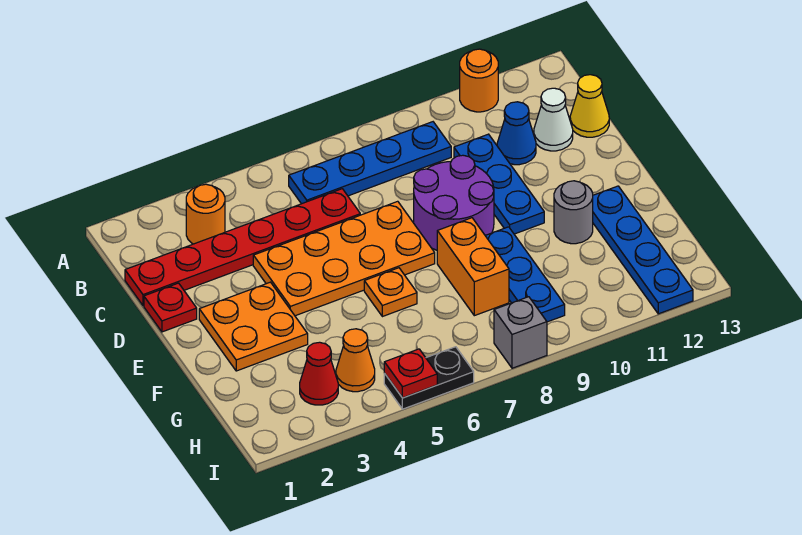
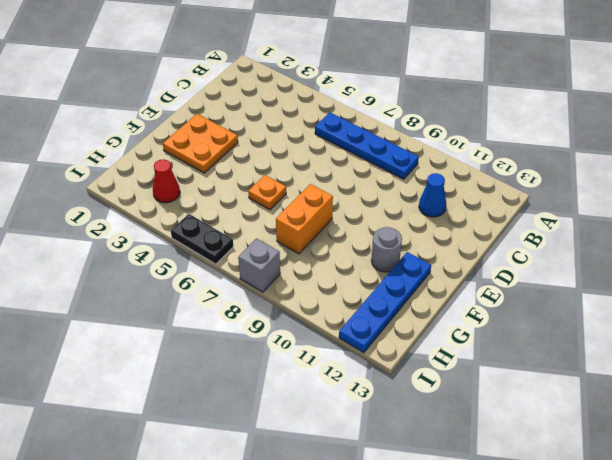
none -> orange round brick A11 level 1
none -> orange round brick B3 level 1
none -> red plate C1:C6 level 1

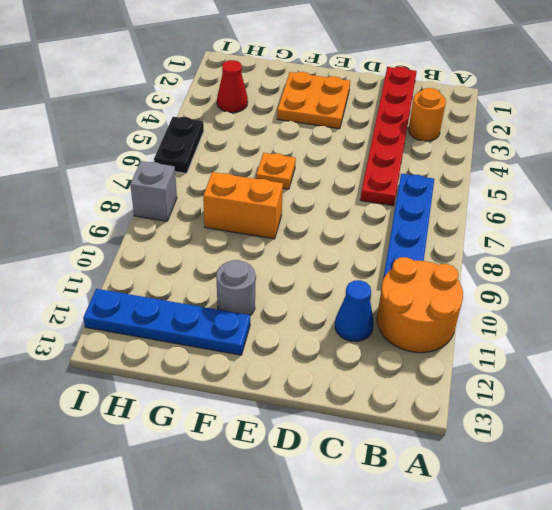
orange round brick A10:B11 level 1 -> orange round brick A11 level 1
none -> blue plate C10:E10 level 1
none -> white cone C12 level 1
none -> yellow cone C13 level 1

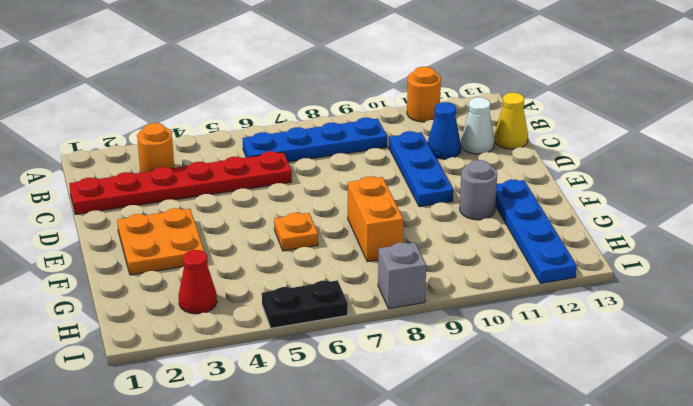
none -> red plate D1 level 1
none -> orange plate D4:E7 level 1
none -> purple round brick D8:E9 level 1

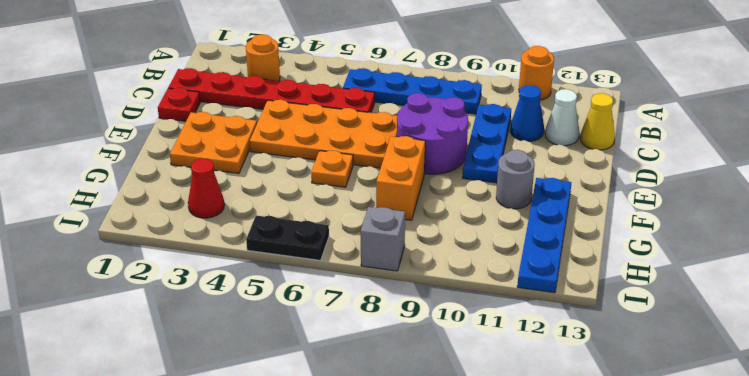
none -> blue plate F9:H9 level 1
none -> orange cone H4 level 1
none -> red plate I5 level 2

